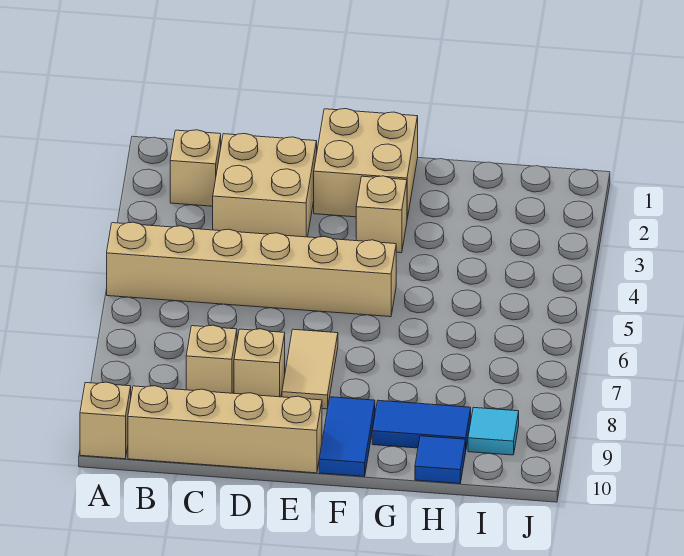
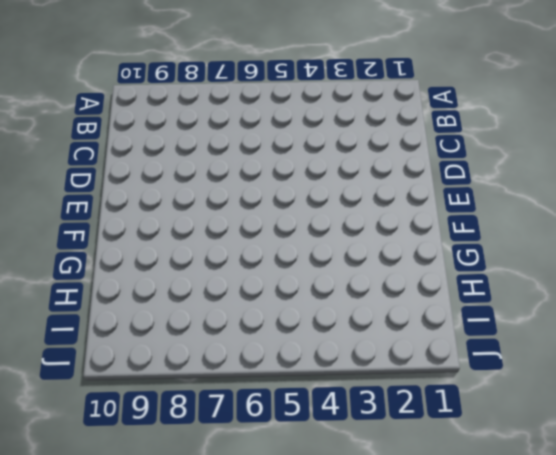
none -> tan brick A5:F5 level 1
none -> tan brick A10 level 1
none -> tan brick B2 level 1

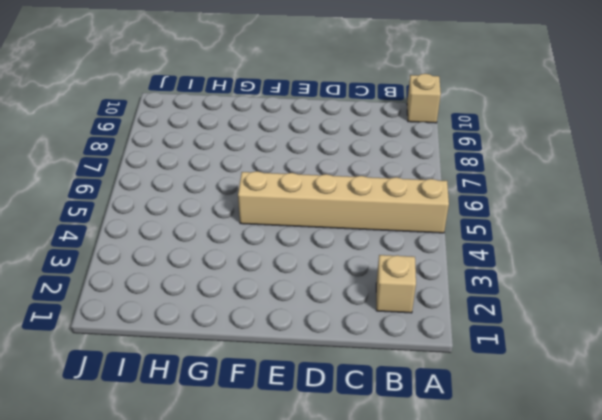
none -> tan brick B10:E10 level 1
none -> tan brick C2:D3 level 1
none -> tan brick C8 level 1

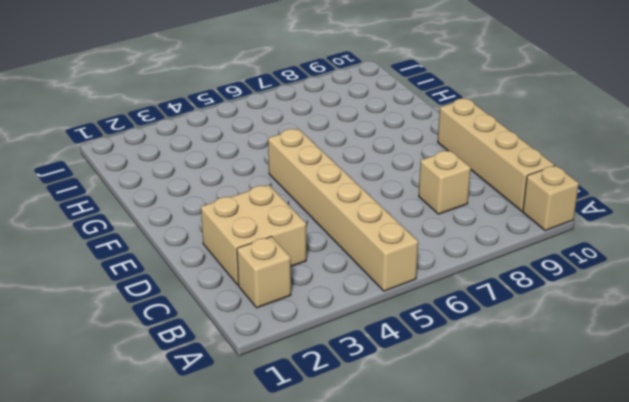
none -> tan brick D8 level 1
none -> tan brick E1:F2 level 1
none -> tan tile E7:E8 level 1

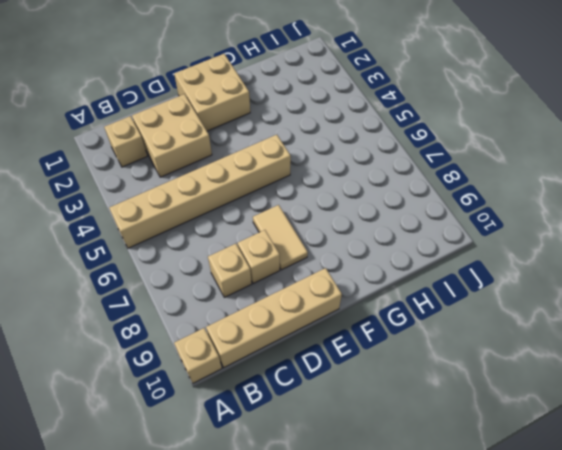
none -> tan brick F3 level 1
none -> blue tile F9:F10 level 1
none -> blue tile G9:H9 level 1

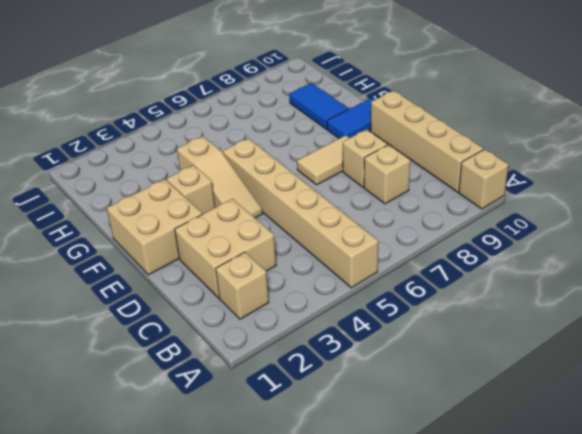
tan slope E4:G4 level 1 top G -> none
none -> blue tile H10 level 1
none -> cyan tile I9 level 1

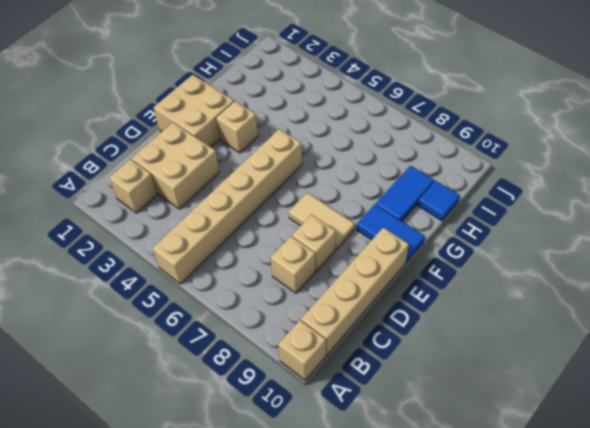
none -> cyan tile I9 level 1

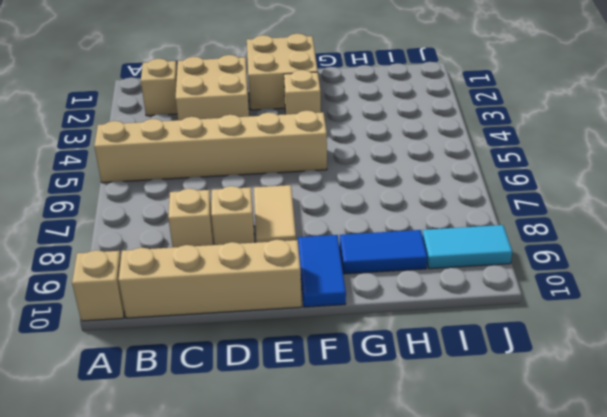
cyan tile I9:J9 level 1 -> cyan tile I9 level 1
none -> blue tile H10 level 1

